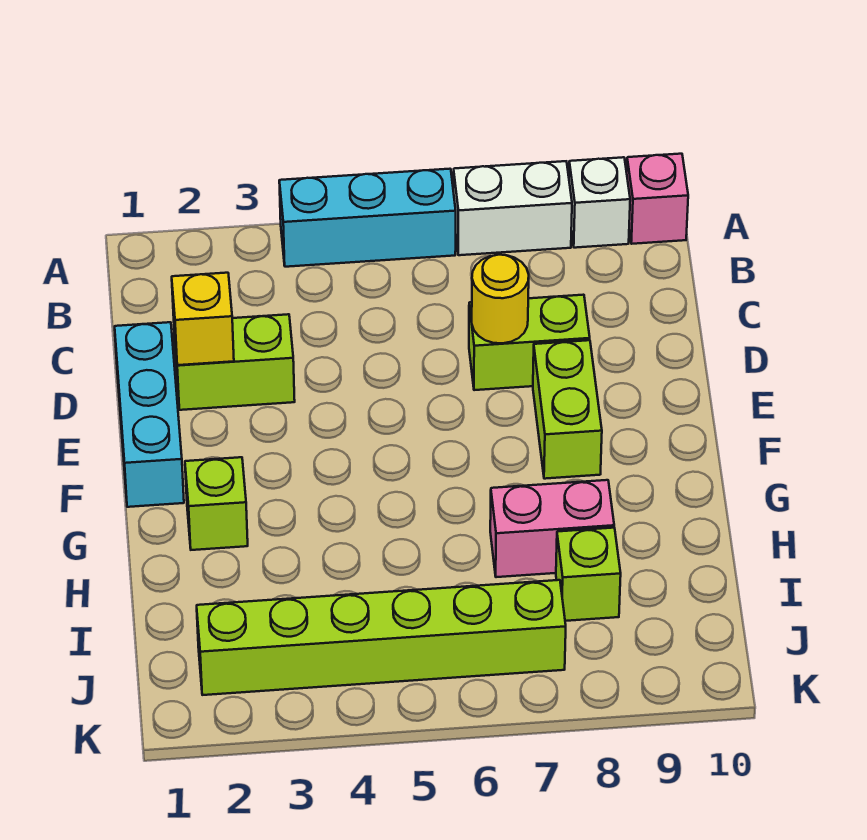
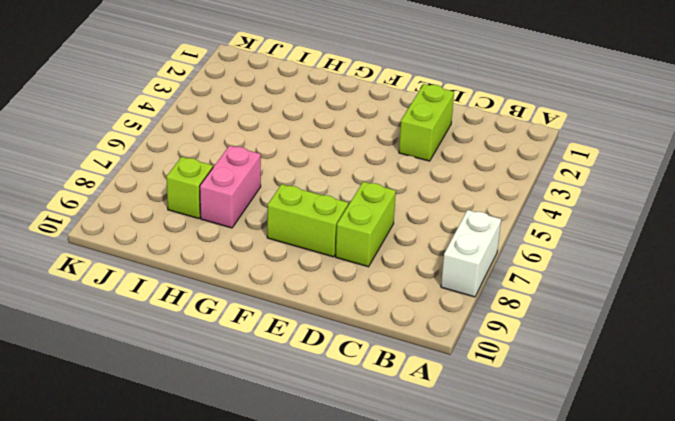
none -> cyan brick A4:A6 level 1
none -> white brick A9 level 1
none -> pink brick A10 level 1

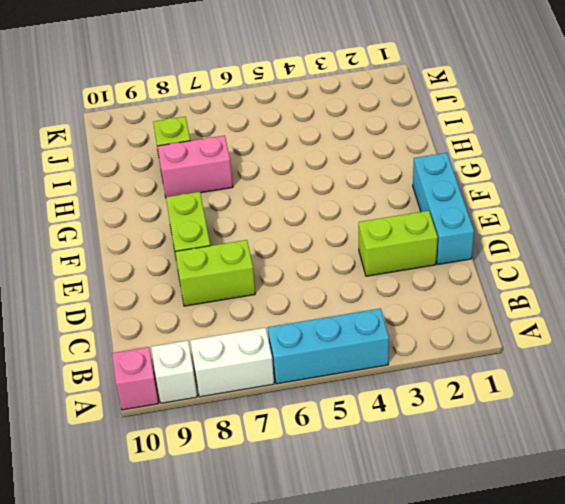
none -> lime brick G2 level 1
none -> lime brick J2:J7 level 1
none -> yellow brick D2 level 2

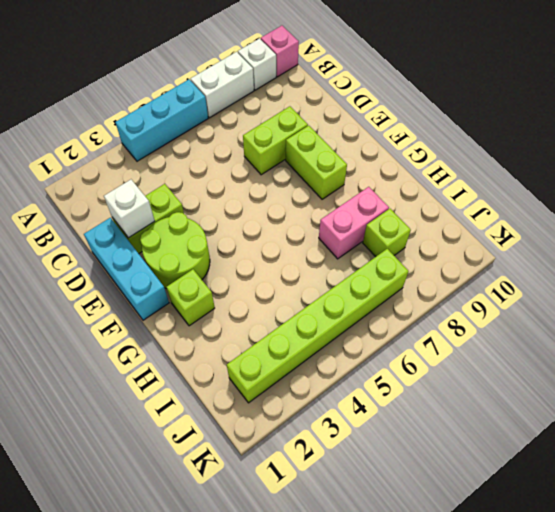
white brick D2 level 2 -> yellow brick D2 level 2
lime round brick E2:F3 level 1 -> none
none -> yellow round brick D7 level 2

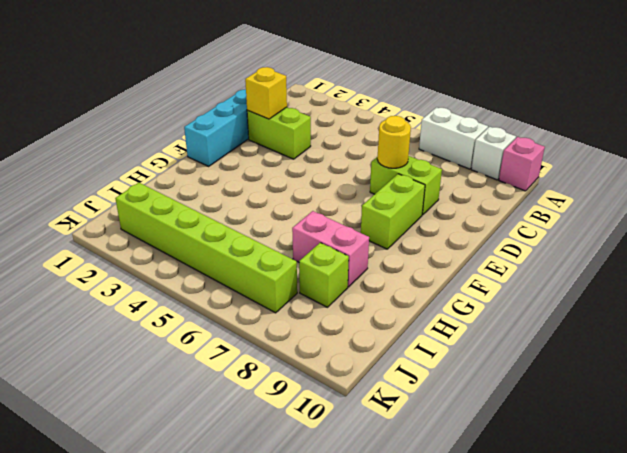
none -> cyan brick A4:A6 level 1
none -> lime brick G2 level 1

